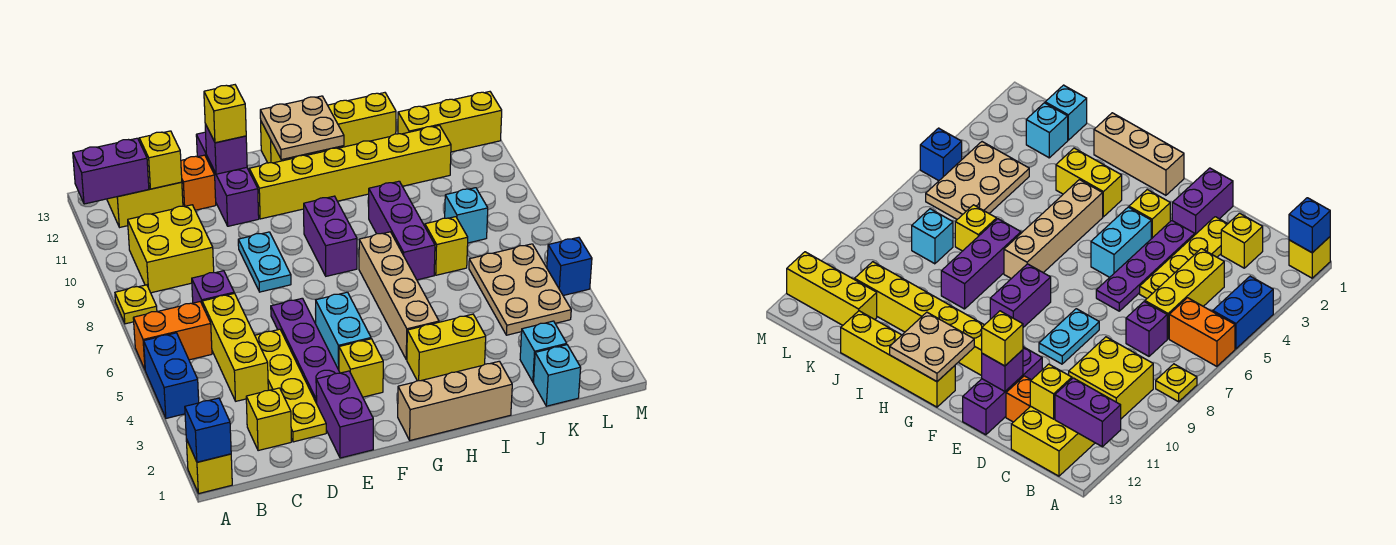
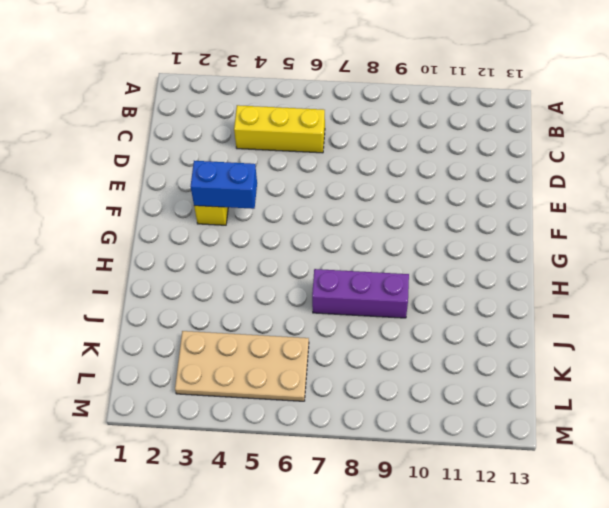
blue brick F3:F4 level 2 -> blue brick A4:A5 level 1
tan plate K3:L6 level 1 -> tan plate K4:L6 level 1
none -> yellow brick A1 level 1
none -> orange brick A6:B6 level 1
none -> yellow plate A8 level 1
none -> yellow brick B9:C10 level 1

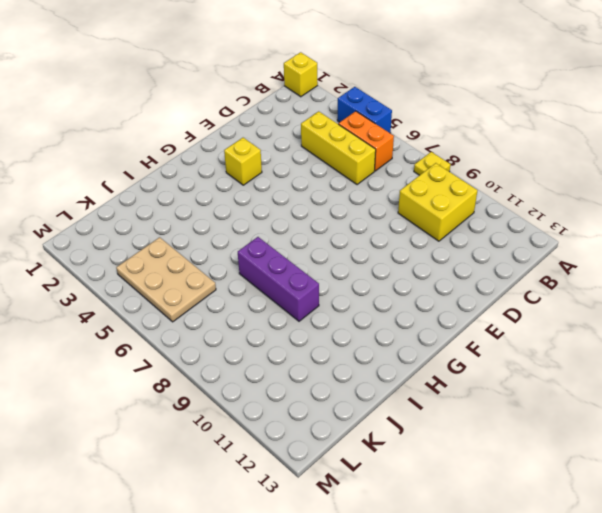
orange brick B5:B6 level 1 -> orange brick A6:B6 level 1
none -> yellow brick B12:C13 level 1
none -> yellow brick C2 level 1
none -> purple brick C7 level 1
none -> yellow plate D2:D5 level 1

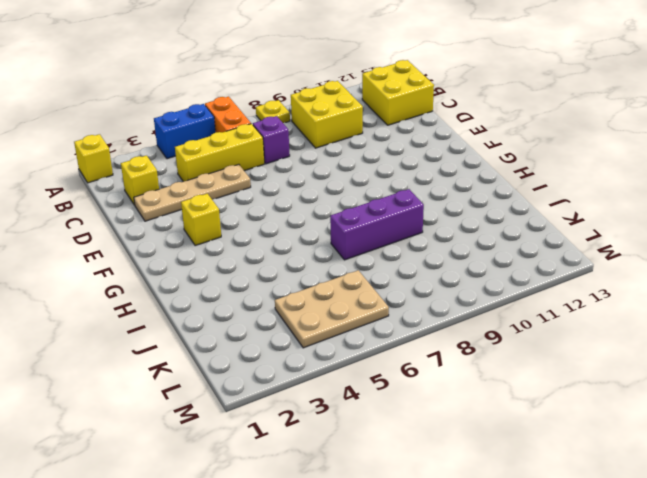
tan plate D2:D5 level 1 -> yellow plate D2:D5 level 1
none -> orange brick D12 level 1
none -> purple brick E1:E2 level 1
none -> purple plate E3:E6 level 1
none -> cyan plate E8:E9 level 1

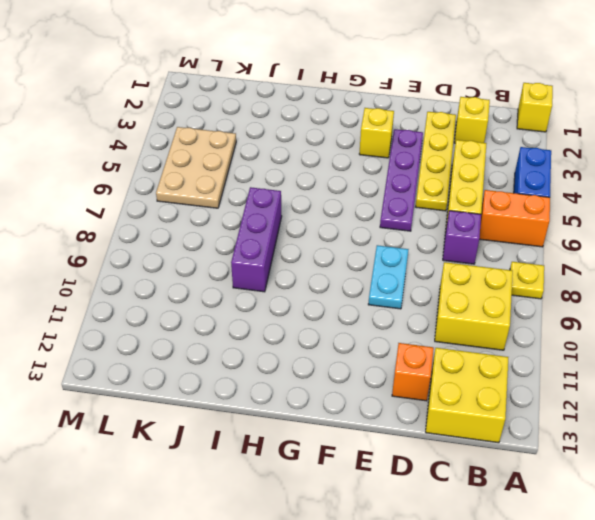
none -> purple brick E1:E2 level 1
none -> purple brick E11:E13 level 1
none -> cyan brick F4:F5 level 1
none -> yellow brick F11:K11 level 1

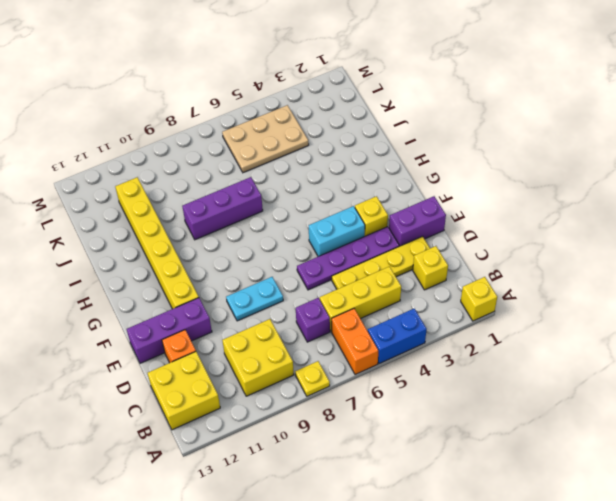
none -> tan brick G1:I1 level 1
none -> purple brick G8:G9 level 1
none -> yellow brick G13:J13 level 1
none -> yellow brick H3:I3 level 1

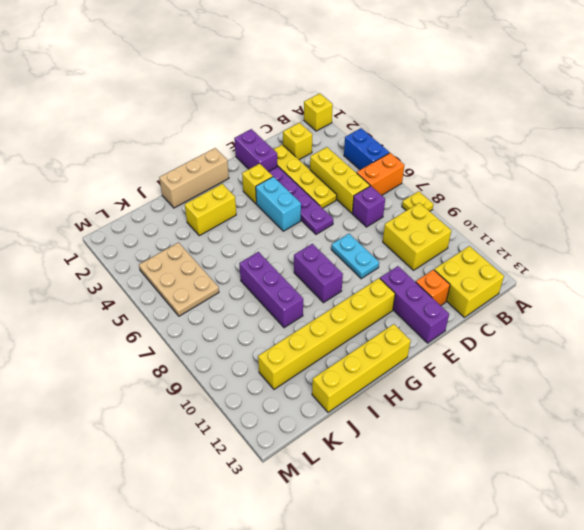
none -> tan brick H4:H7 level 1
none -> yellow brick J7 level 1
none -> cyan brick K1 level 1
none -> cyan brick K2 level 1

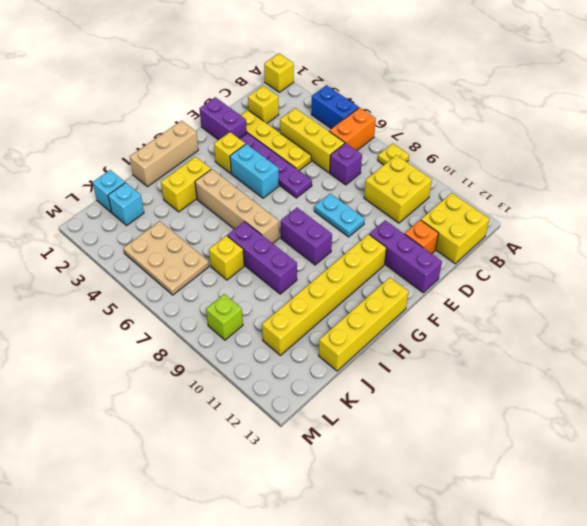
lime brick L9 level 1 -> none
none -> cyan brick K8 level 1
none -> yellow brick K12:M12 level 1
none -> blue brick M5 level 1
none -> blue brick A1 level 2

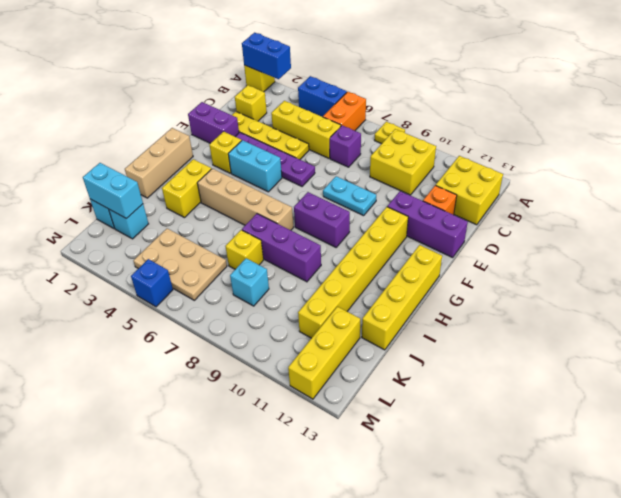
blue brick A1:A2 level 2 -> blue brick A1 level 2
cyan brick K1:K2 level 2 -> none
none -> purple brick A12:B12 level 2
none -> yellow brick C12 level 2
none -> purple brick E12 level 2
none -> tan plate G12:H13 level 2

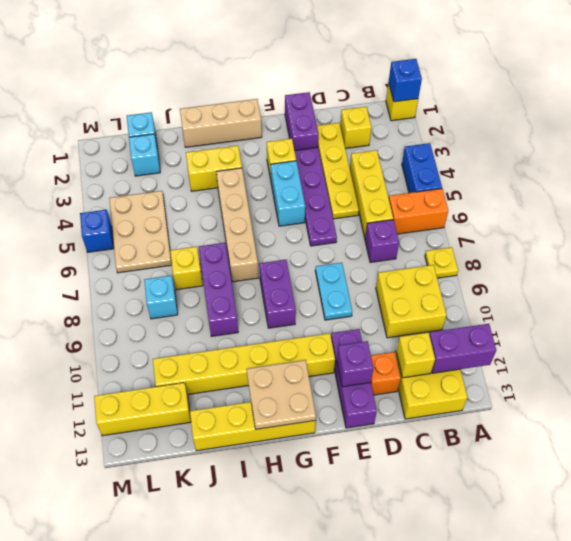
none -> yellow brick E12 level 3

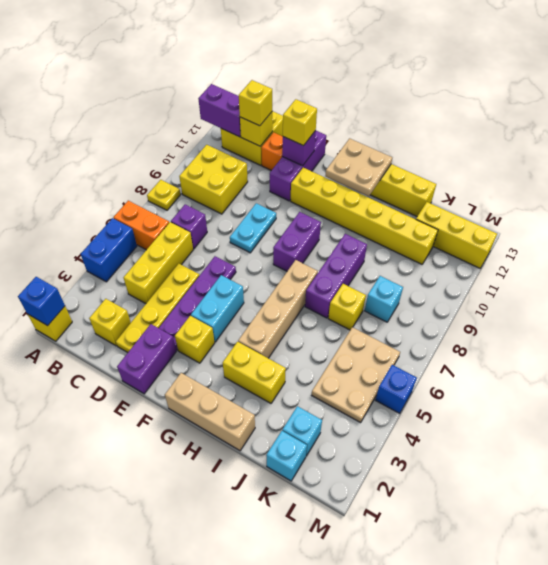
yellow brick C12 level 3 -> none

